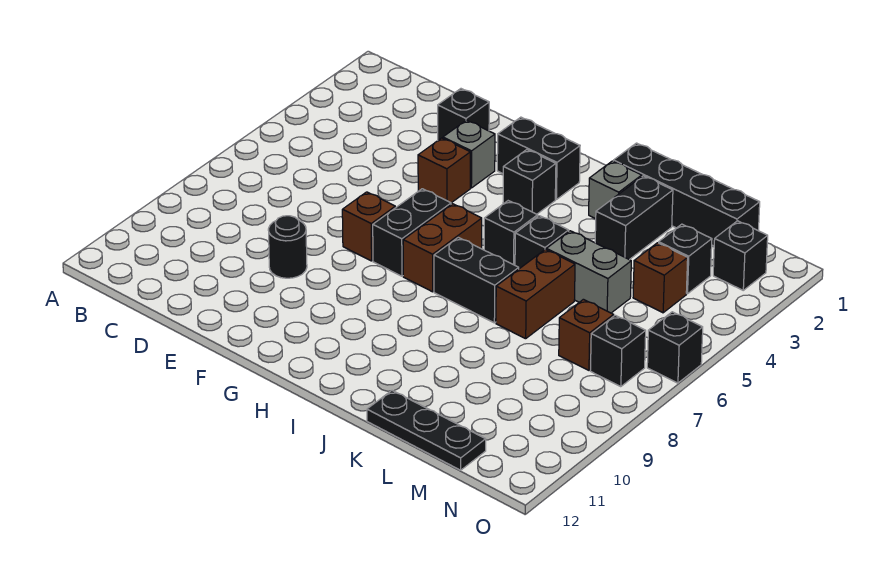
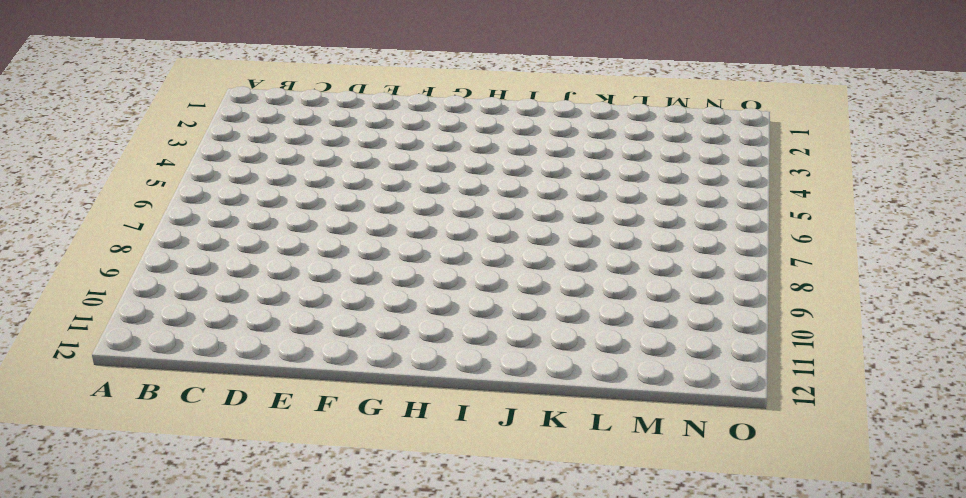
none -> black brick E2 level 1
none -> black round brick E9 level 1
none -> grey brick F3 level 1

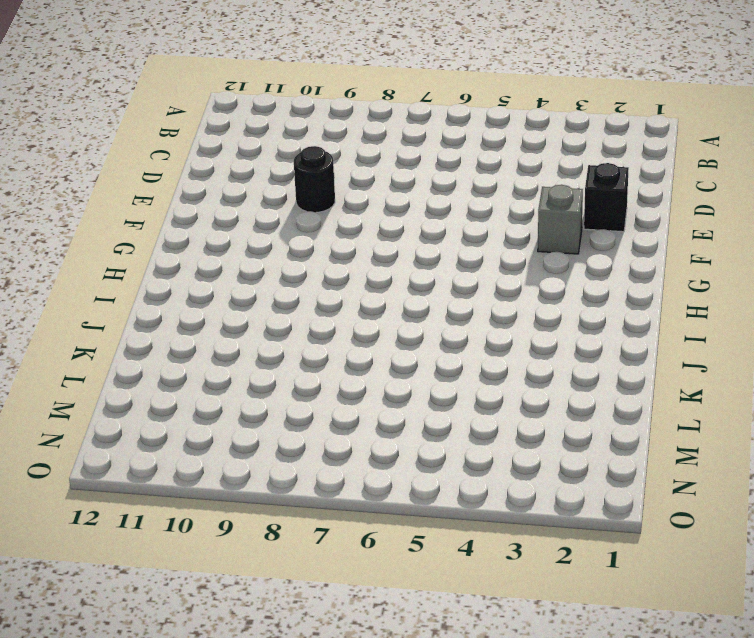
none -> brown brick F4 level 1
none -> brown brick F7 level 1
none -> black brick G2:H2 level 1

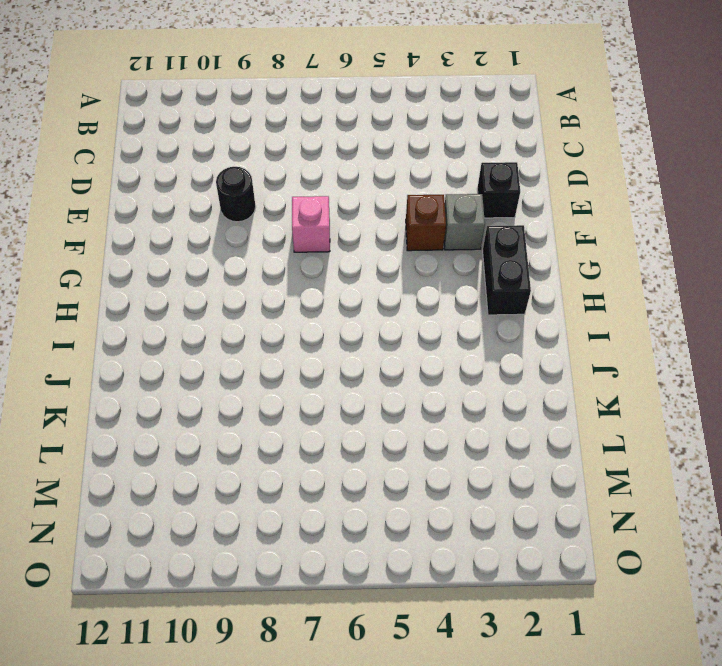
pink brick F7 level 1 -> brown brick F7 level 1
none -> black brick G6:G7 level 1
none -> black brick H3 level 1
none -> brown brick H6:H7 level 1

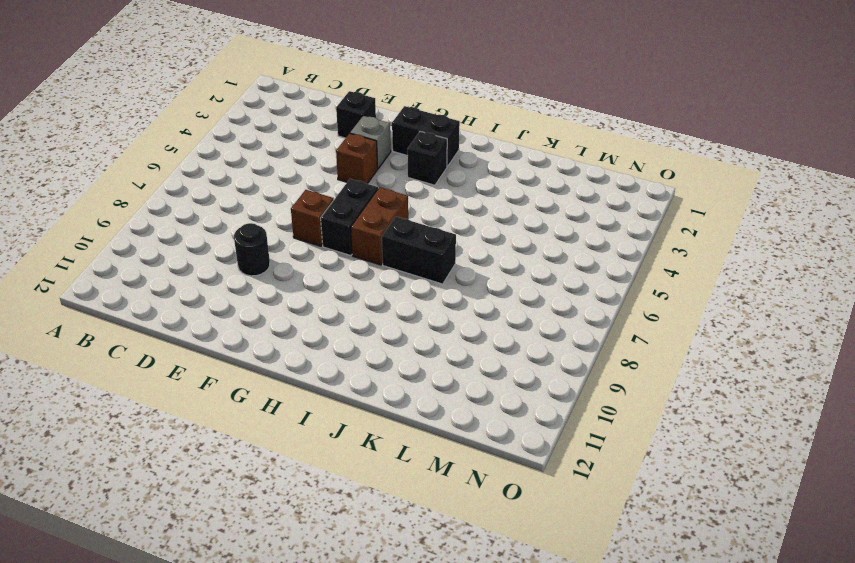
none -> black brick I5 level 1
none -> black brick J1:M1 level 1
none -> grey brick J2 level 1

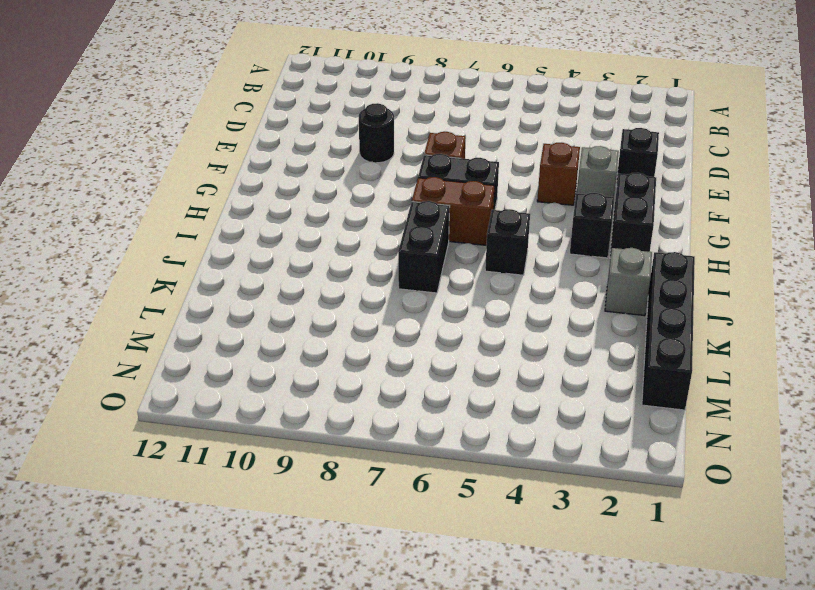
none -> black brick J5 level 1
none -> black brick K2:K3 level 1
none -> grey brick K5:L5 level 1

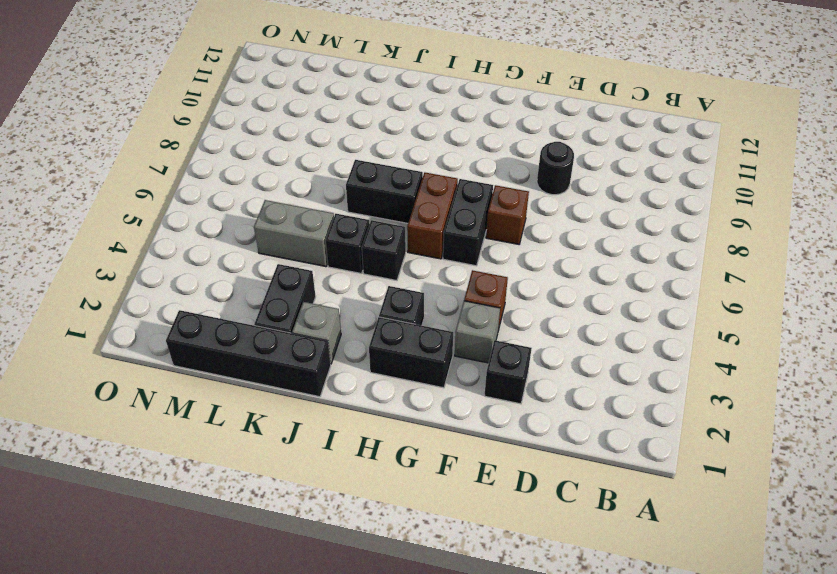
none -> brown brick K6:K7 level 1
none -> black plate K12:M12 level 1
none -> black brick M3 level 1

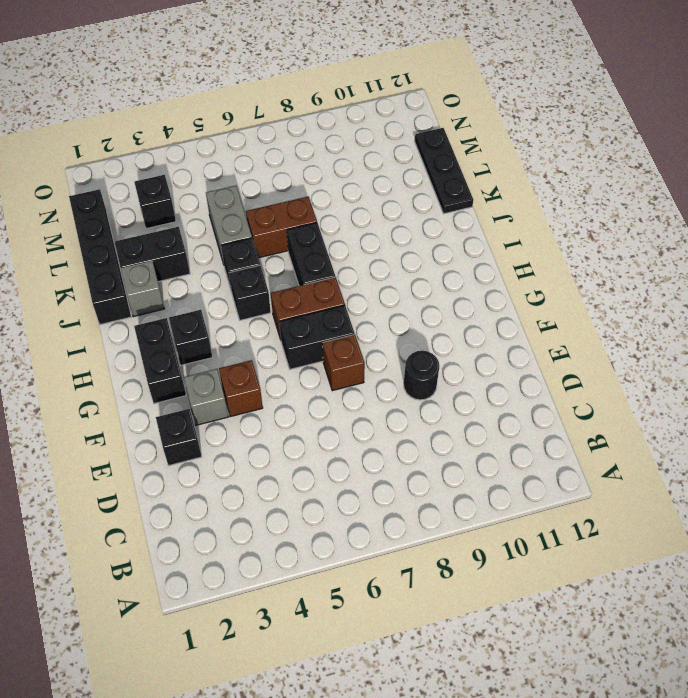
none -> brown brick M4 level 1
none -> brown brick M7 level 1
none -> black brick N2 level 1

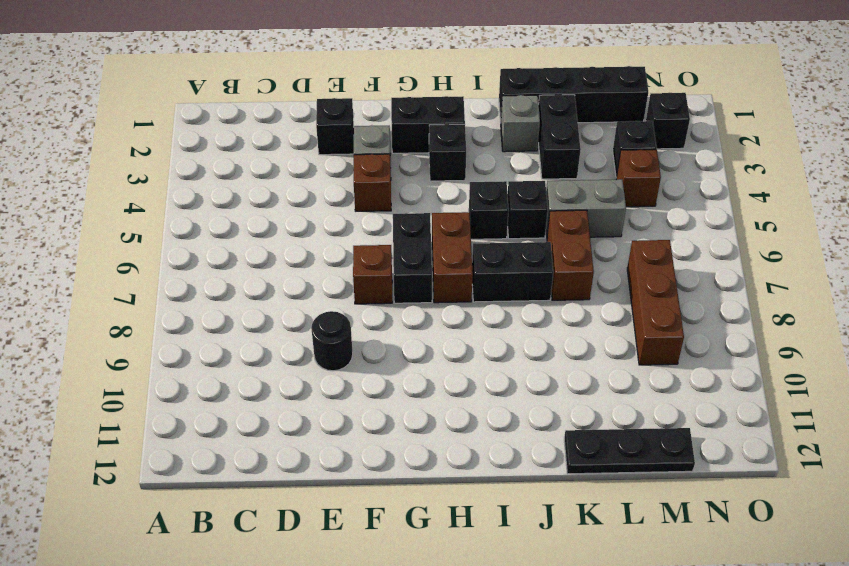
brown brick M7:M9 level 1 -> brown brick M7 level 1
none -> black brick N7 level 1
none -> black brick O6 level 1

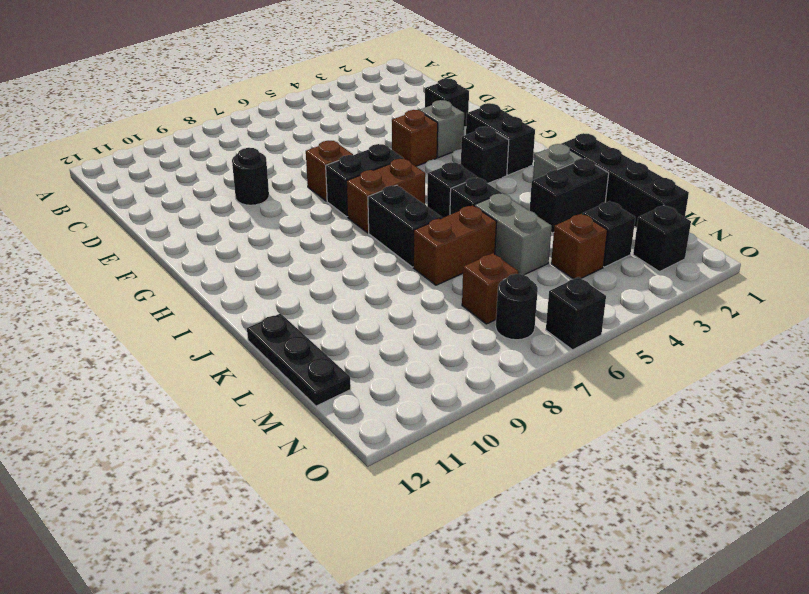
black round brick N7 level 1 -> black brick N7 level 1

